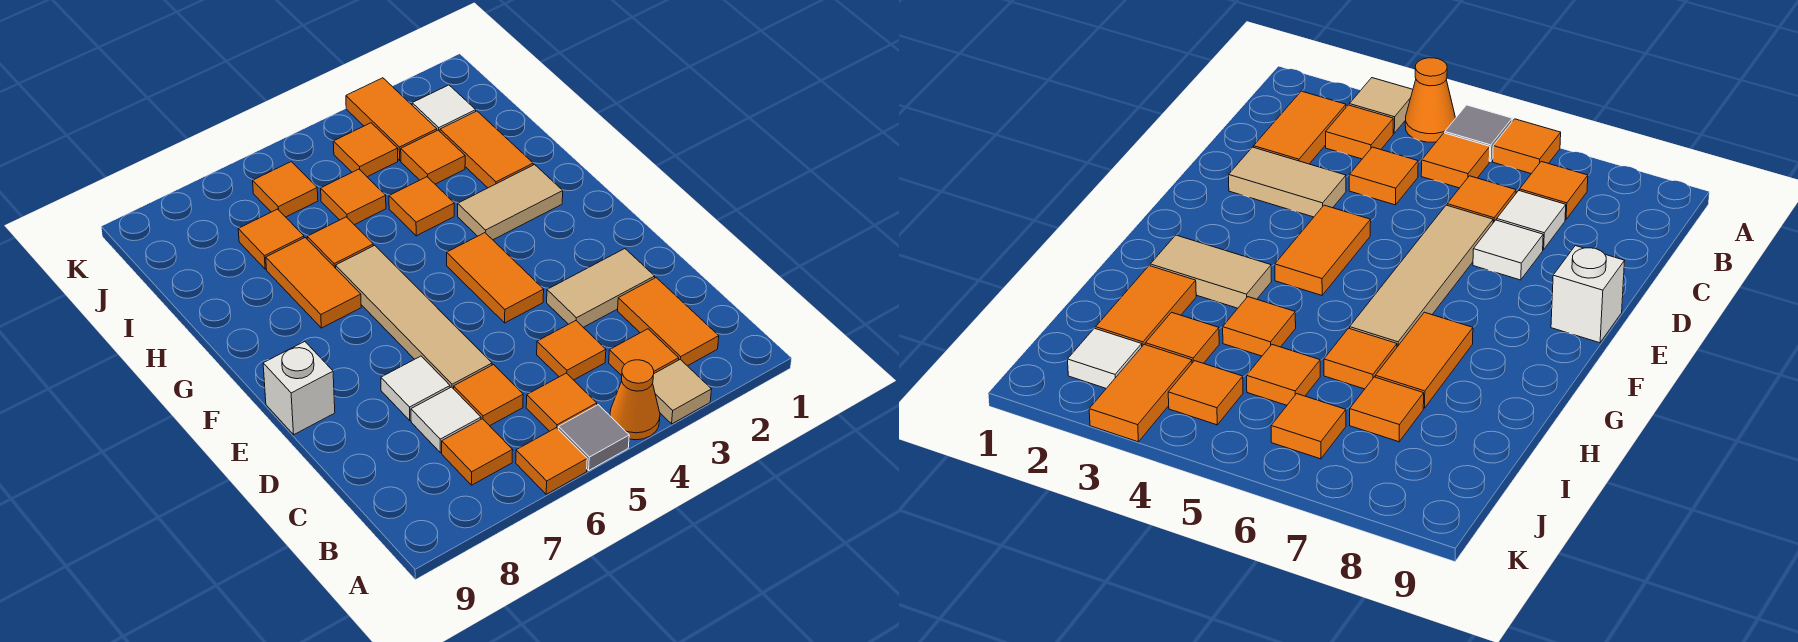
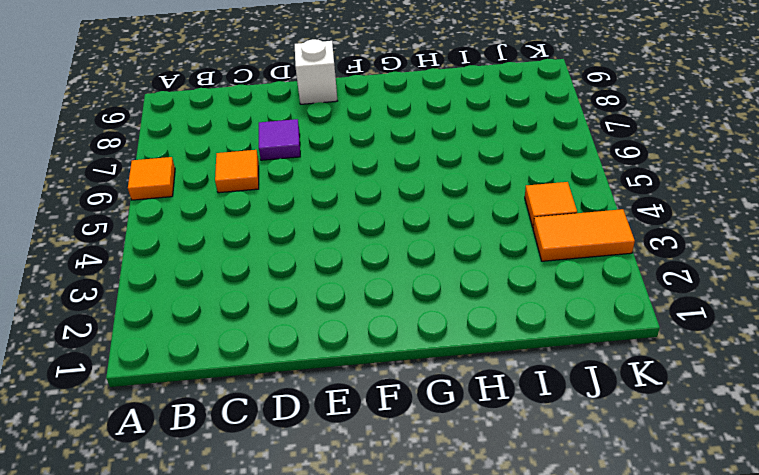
purple tile D7 level 1 -> white tile D7 level 1
none -> tan tile A3 level 1
none -> orange cone A4 level 1
none -> grey tile A5 level 1

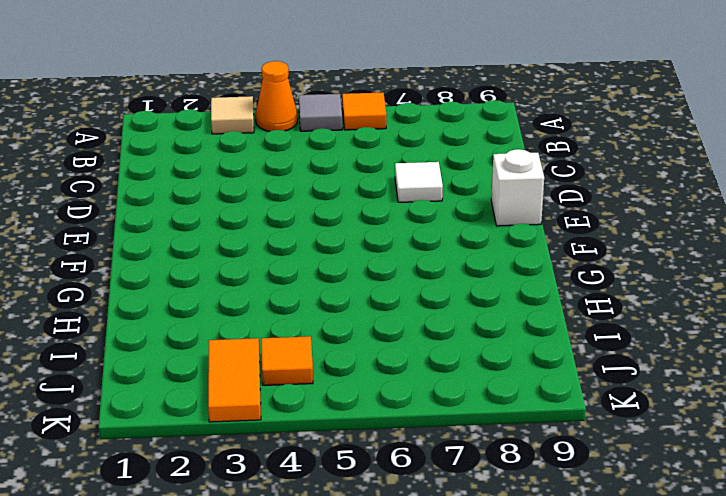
none -> orange tile B2:C2 level 1
none -> orange tile B3 level 1
none -> orange tile B5 level 1

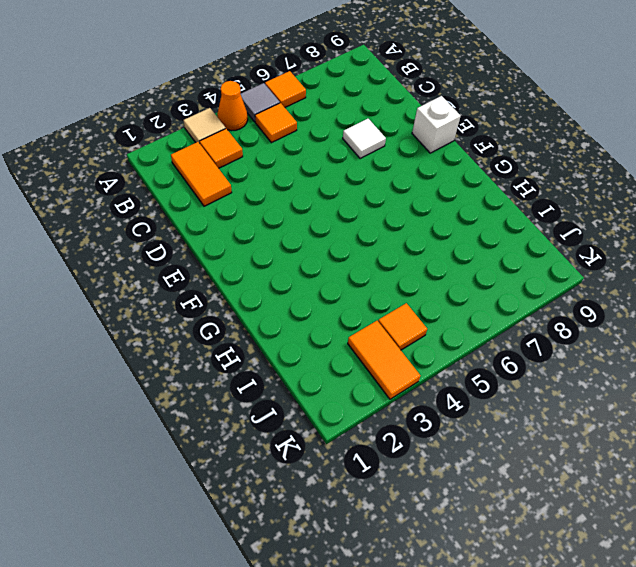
none -> orange tile B7 level 1
none -> orange tile C4 level 1
none -> orange tile C6 level 1

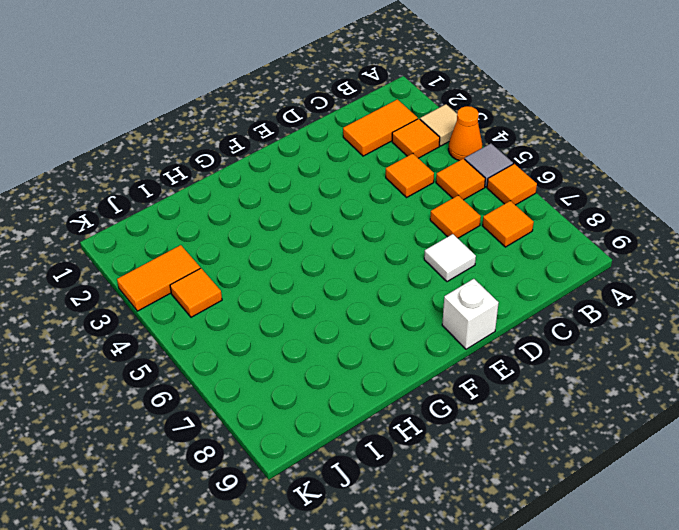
none -> white tile C7 level 1
none -> tan tile D2:D3 level 1
none -> tan tile D6:G6 level 1

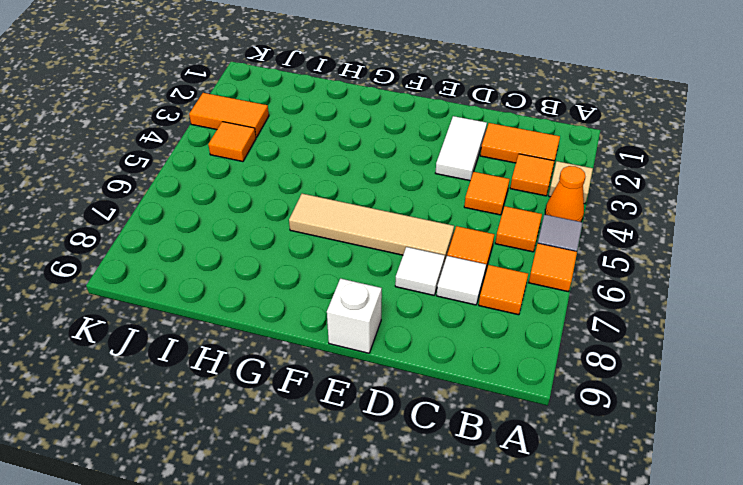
white tile D2:D3 level 1 -> tan tile D2:D3 level 1
none -> orange tile E4:F4 level 1
none -> tan tile G2:G3 level 1
none -> orange tile G7:H7 level 1

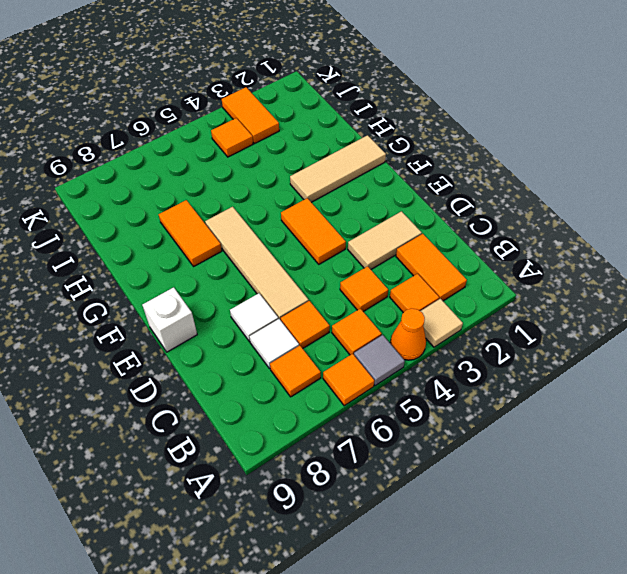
tan tile G1:G3 level 1 -> tan tile G2:G3 level 1
none -> orange tile H2:I2 level 1
none -> orange tile H4 level 1
none -> orange tile H6 level 1

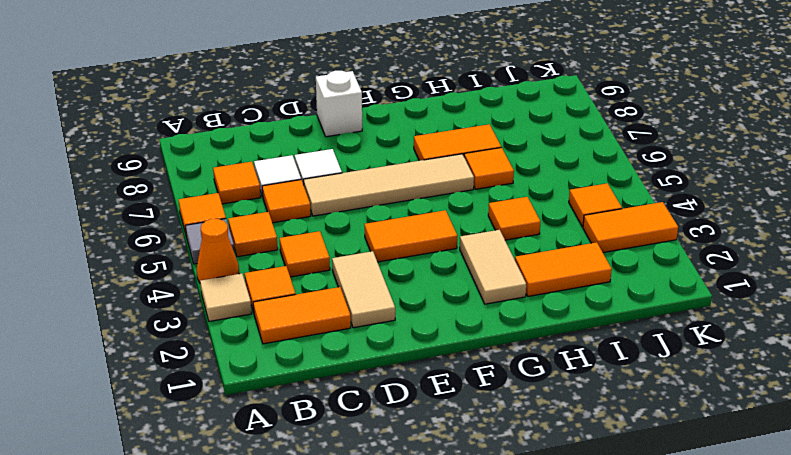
none -> orange tile I3 level 1
none -> orange tile I5 level 1
none -> orange tile I7 level 1

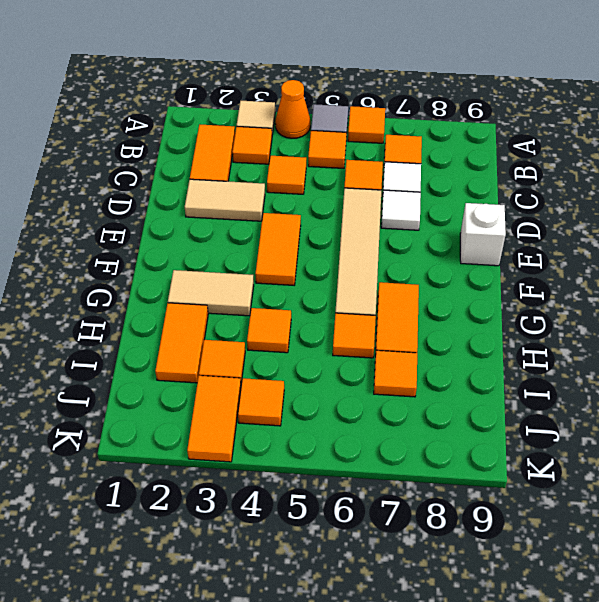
none -> orange tile I5 level 1
none -> white tile J2 level 1
none -> orange tile J6 level 1

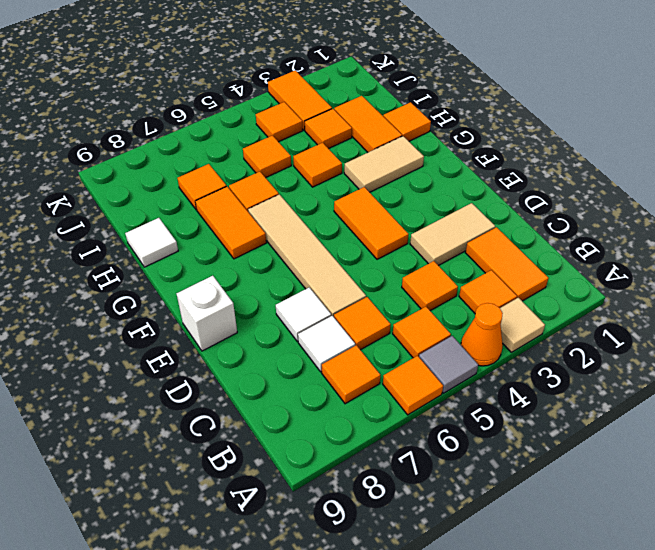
orange tile H1 level 1 -> orange tile J6 level 1
white tile H9 level 1 -> white tile J2 level 1

